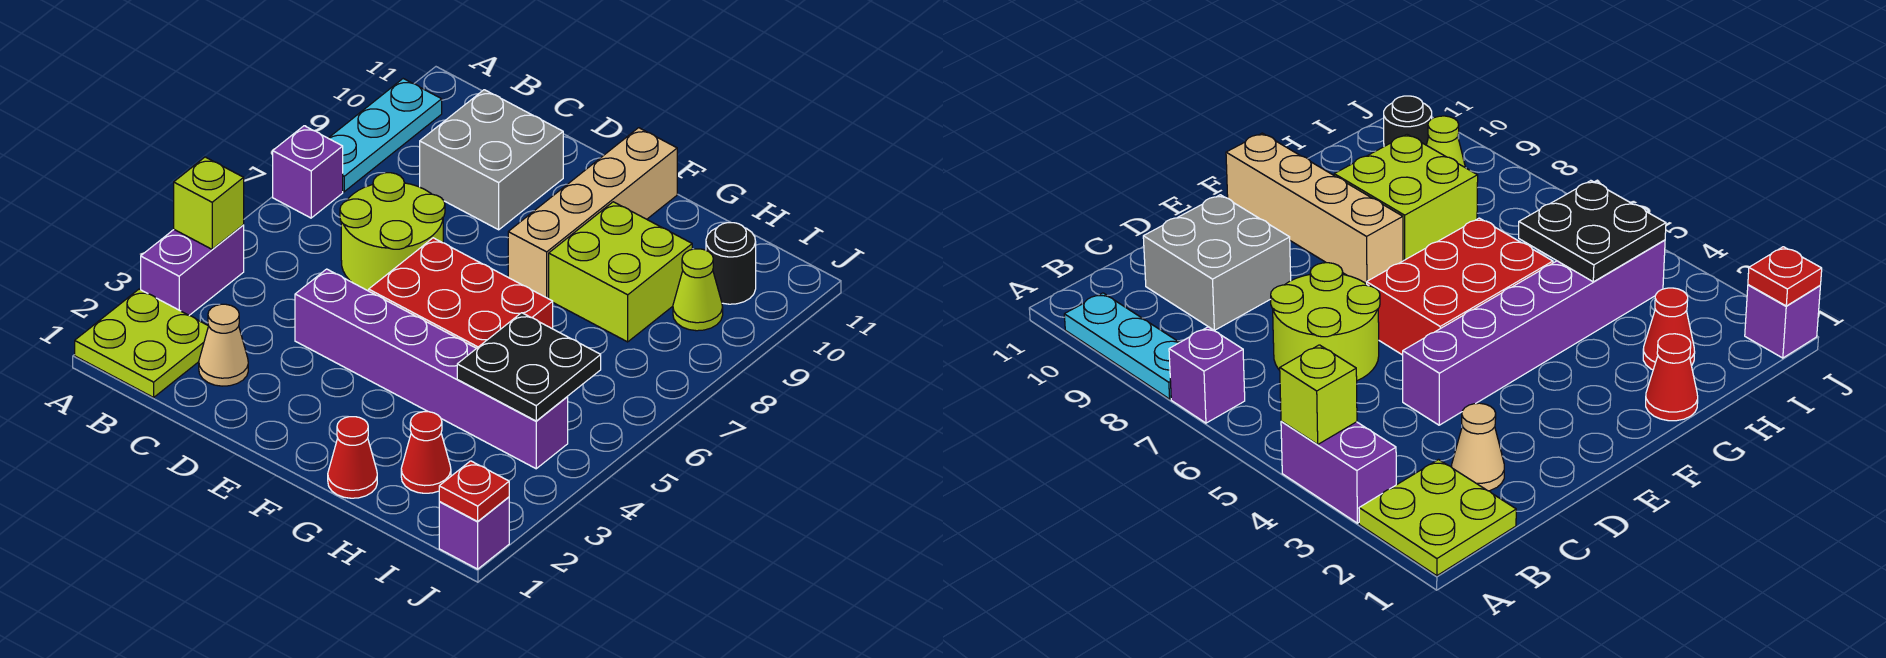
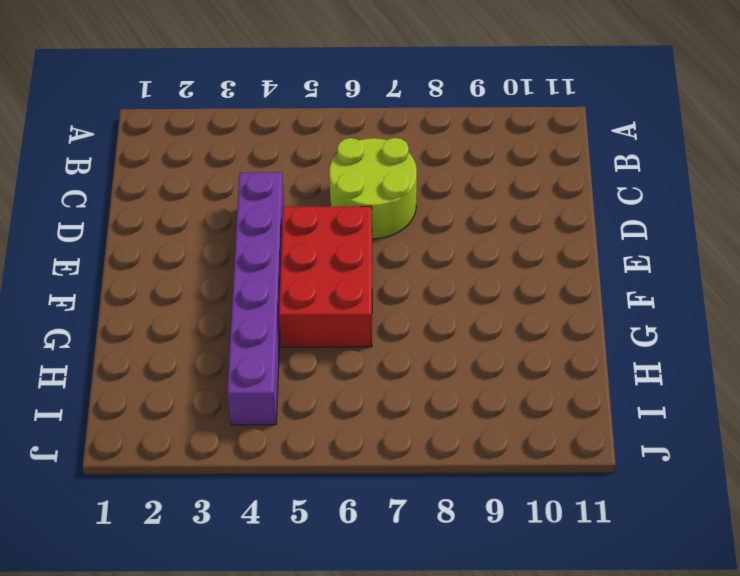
none -> lime plate A1:B2 level 1
none -> purple brick A3:A4 level 1
none -> purple brick A7 level 1

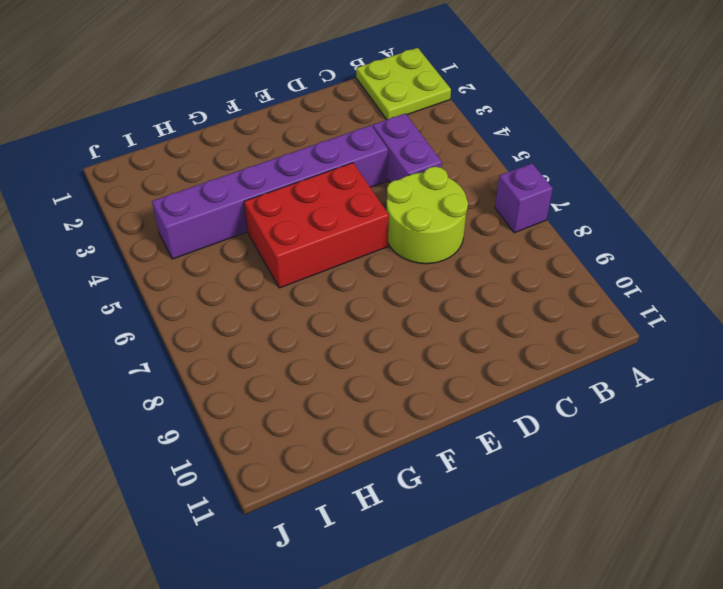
purple brick C4:C5 level 1 -> purple brick A3:A4 level 1
none -> cyan plate A8:A10 level 1
none -> tan cone C2 level 1
none -> grey brick C9:D10 level 1

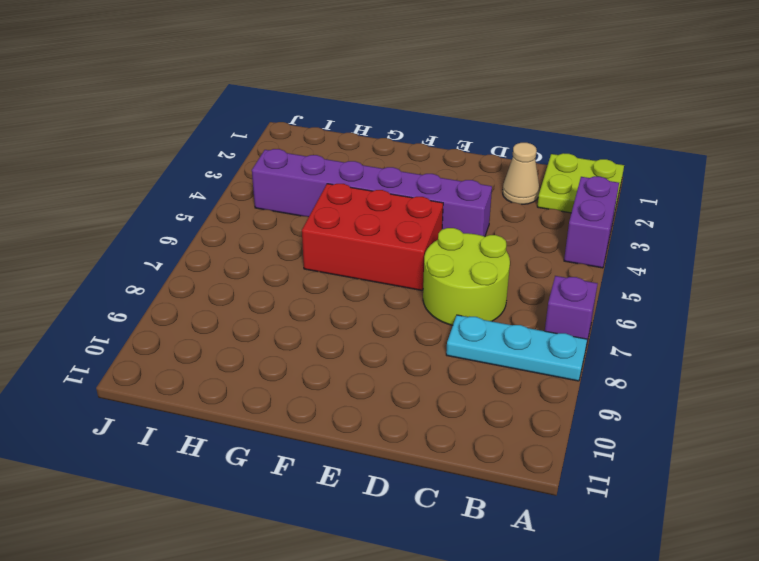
cyan plate A8:C8 level 1 -> cyan plate A8:A10 level 1
none -> grey brick C9:D10 level 1
none -> tan brick F8:F11 level 1
none -> red cone G1 level 1

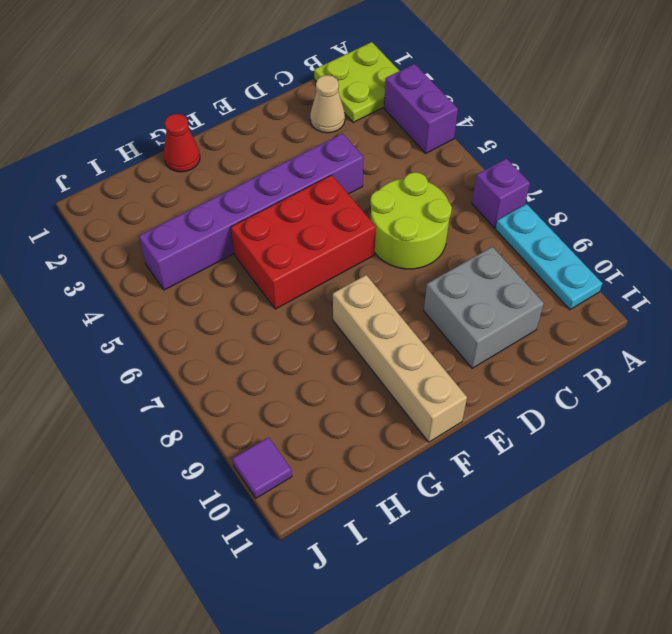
purple tile J10 level 1 -> none
none -> lime brick G8:H9 level 1
none -> red cone H2 level 1
none -> lime cone I9 level 1

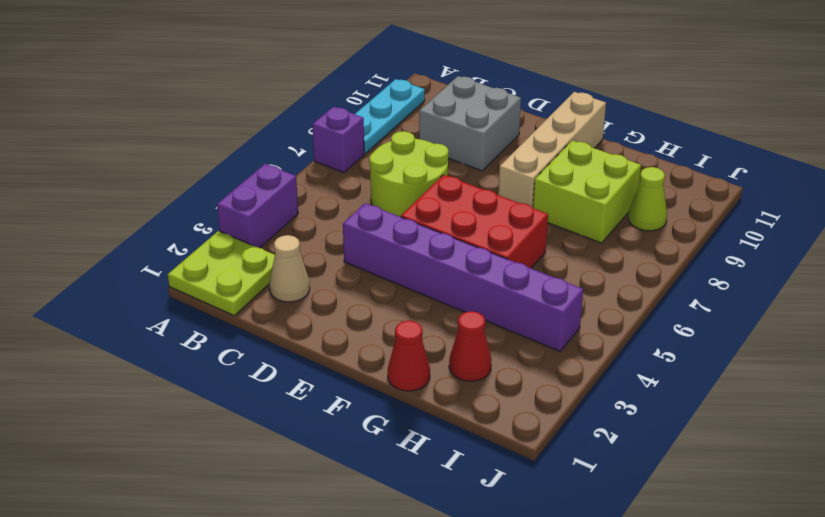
none -> black round brick I10 level 1
none -> purple brick J1 level 1
none -> lime brick A4 level 2

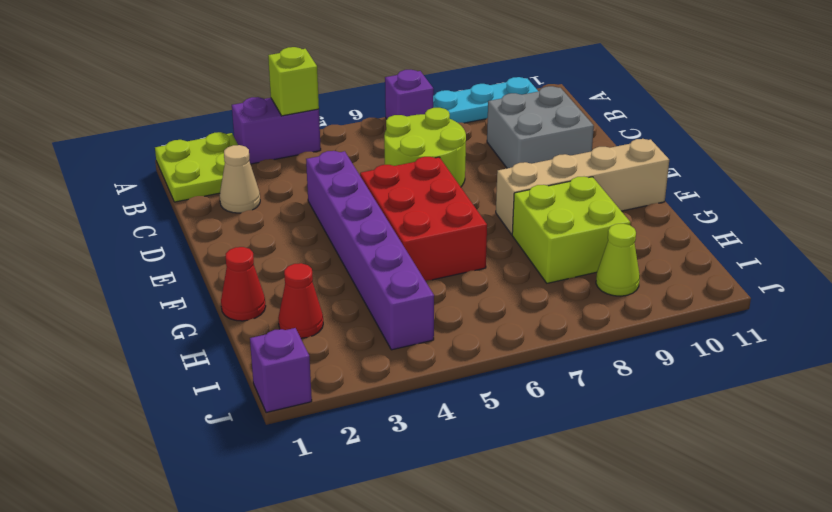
none -> black round brick I10 level 1
none -> black plate H4:I5 level 2
none -> red plate J1 level 2

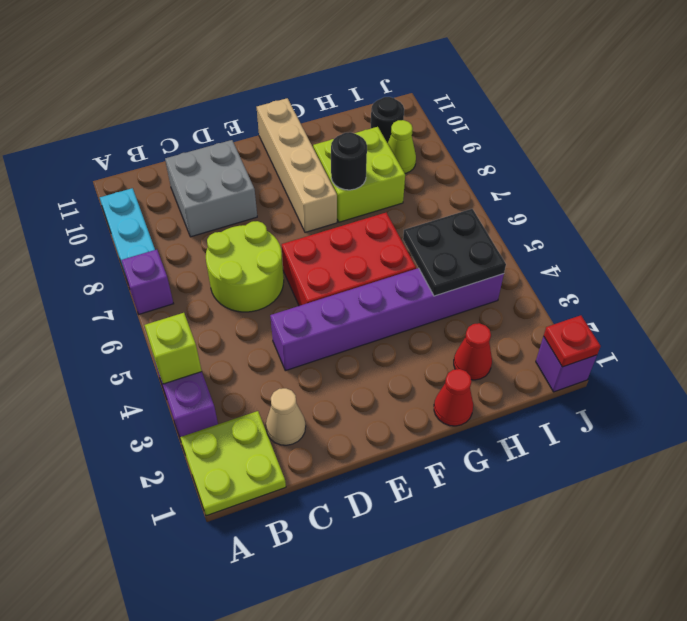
black round brick G8 level 2 -> none

